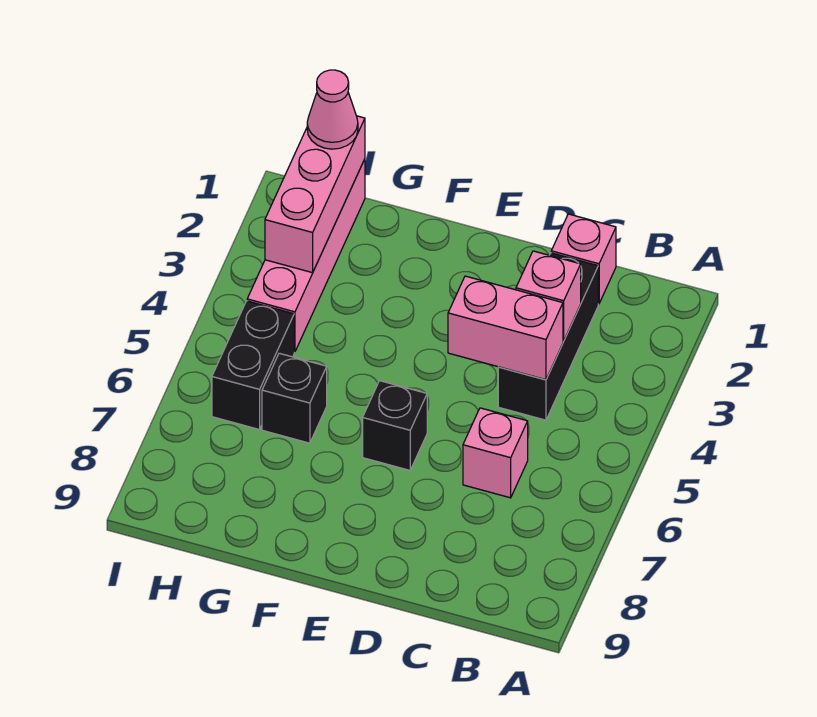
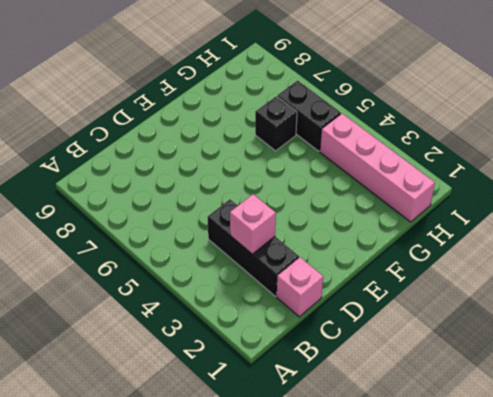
none -> pink brick C6 level 1
none -> black brick E6 level 1

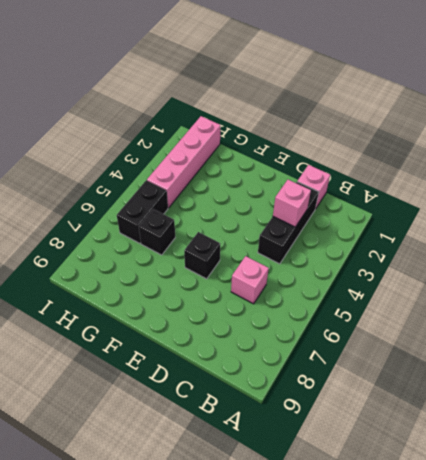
none -> pink brick C4:D4 level 2
none -> pink brick H1:H3 level 2

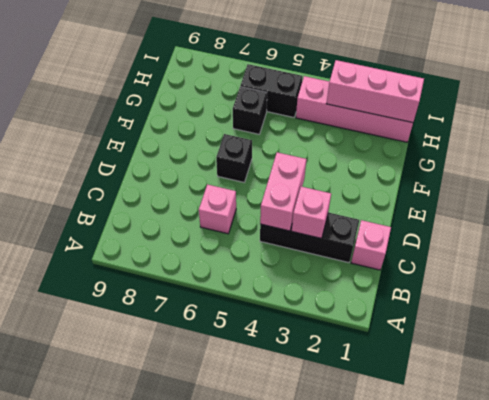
none -> pink cone H1 level 3

